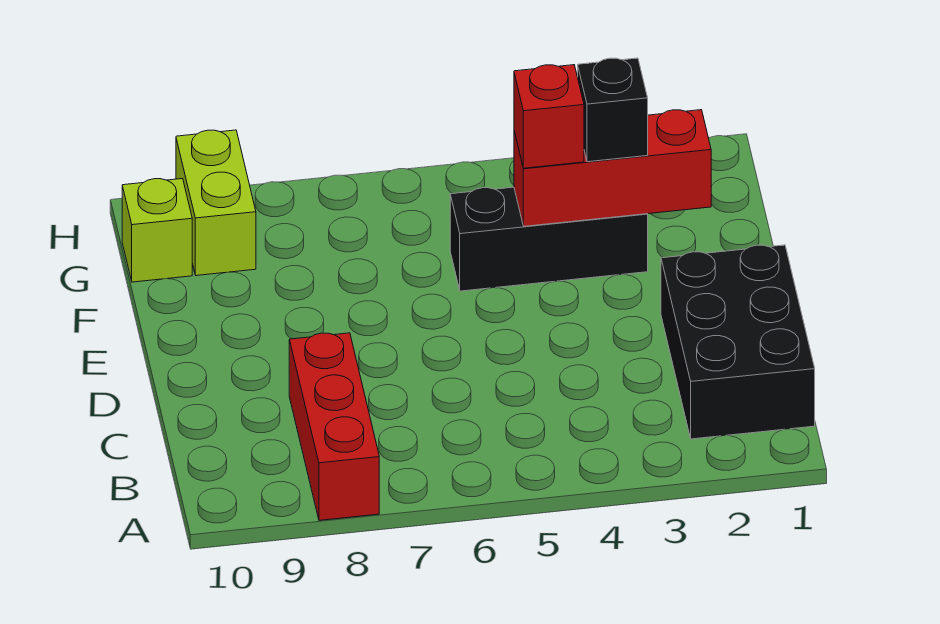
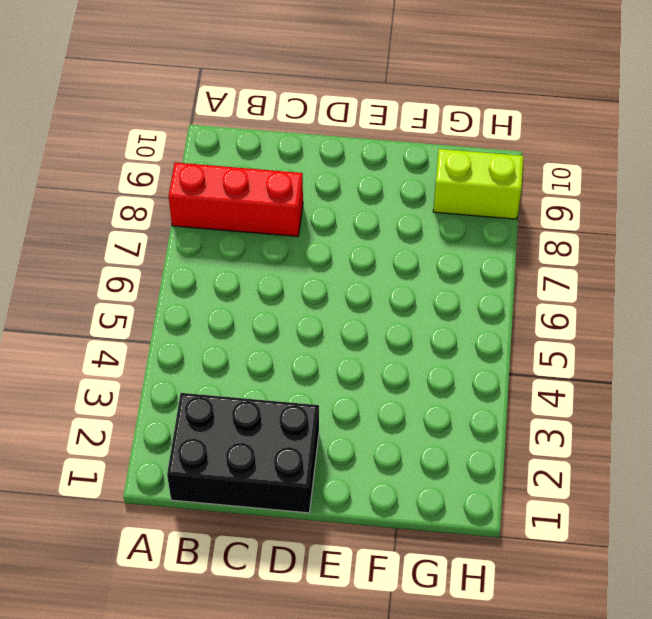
none -> black brick F3:F5 level 1
none -> lime brick G10 level 1

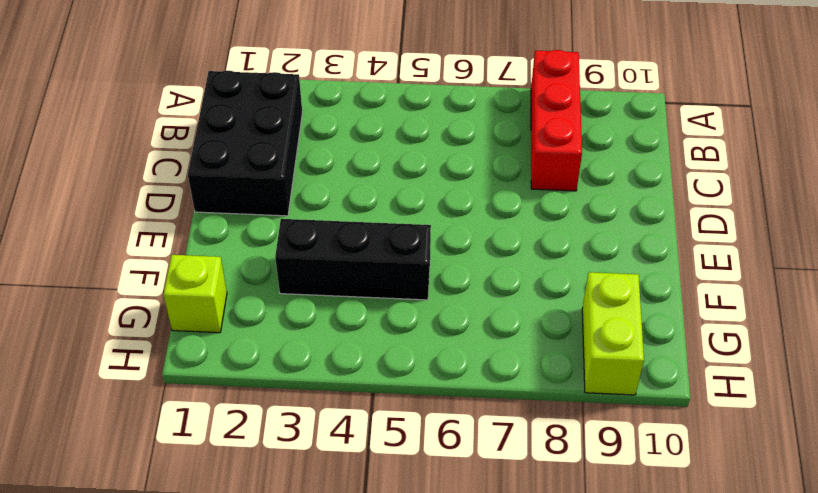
lime brick G1 level 1 -> lime brick G10 level 1
none -> red brick F2:F4 level 2
none -> black brick F3 level 3

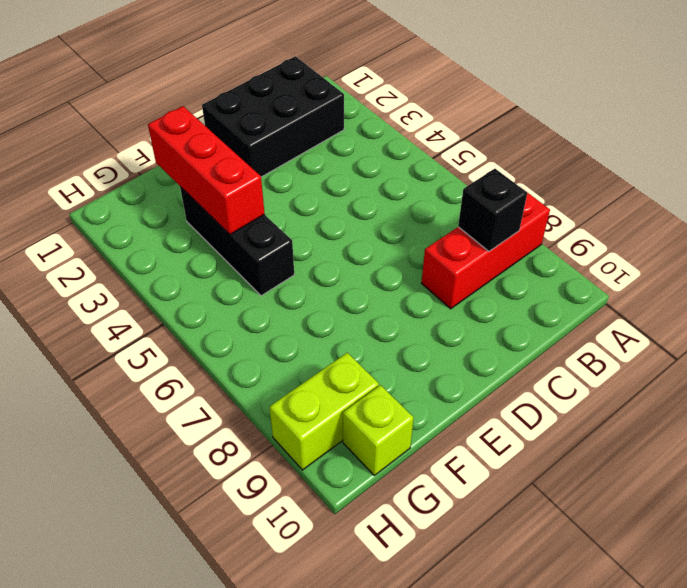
black brick B8 level 2 -> black brick F3 level 3
none -> red brick F4 level 3

